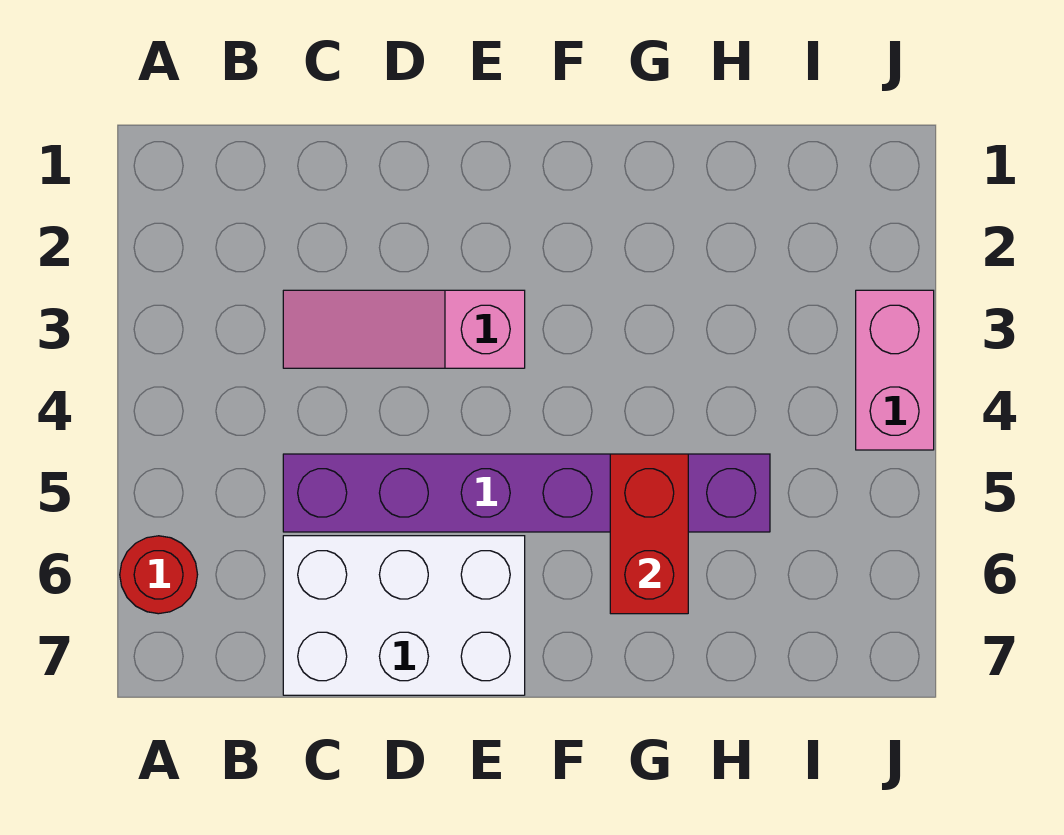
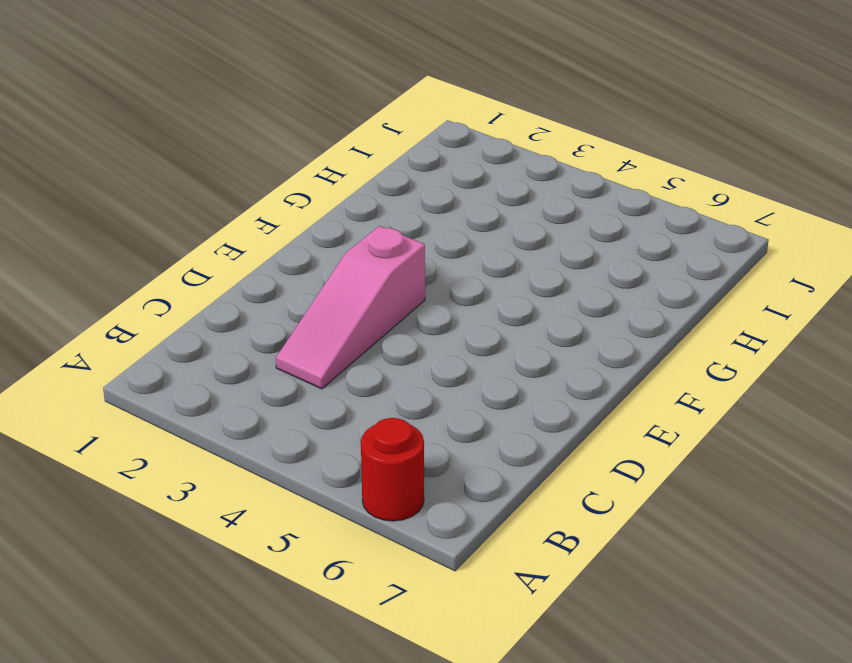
none -> purple brick C5:H5 level 1
none -> white brick C6:E7 level 1

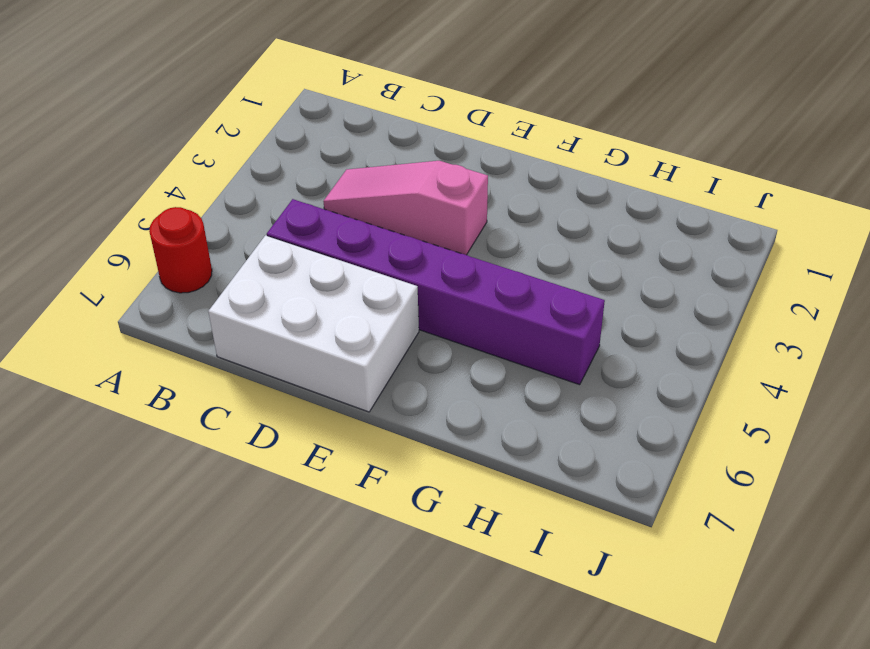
none -> pink brick J3:J4 level 1
none -> red brick G5:G6 level 2

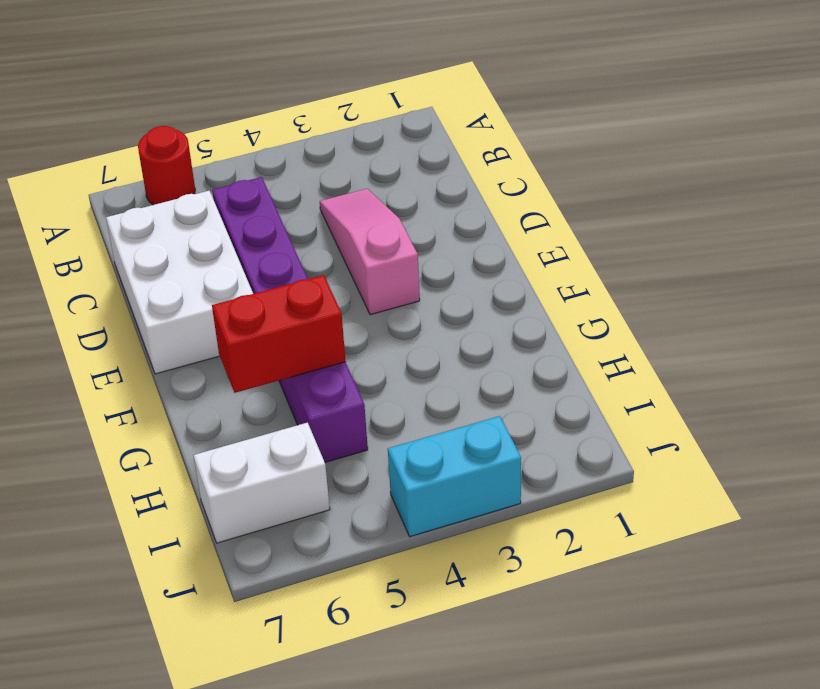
white brick I6:I7 level 1 -> none
cyan brick J3:J4 level 1 -> pink brick J3:J4 level 1

